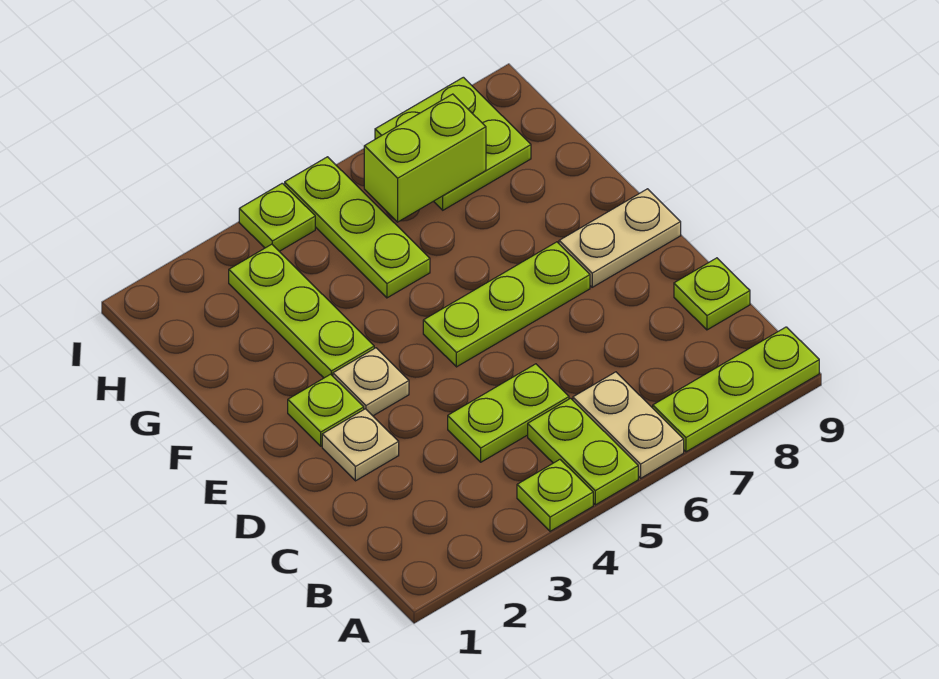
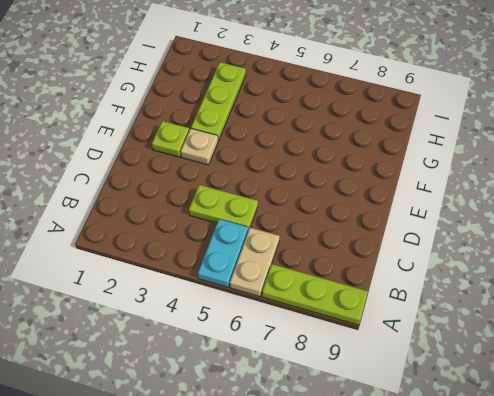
cyan plate A5:B5 level 1 -> lime plate A5:B5 level 1
none -> lime plate A4 level 1
none -> lime plate C9 level 1
none -> tan plate D2 level 1

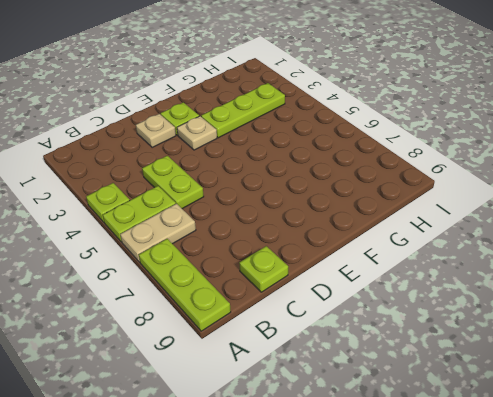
none -> lime plate E5:E7 level 1
none -> tan plate E8:E9 level 1
none -> lime plate G5:I5 level 1

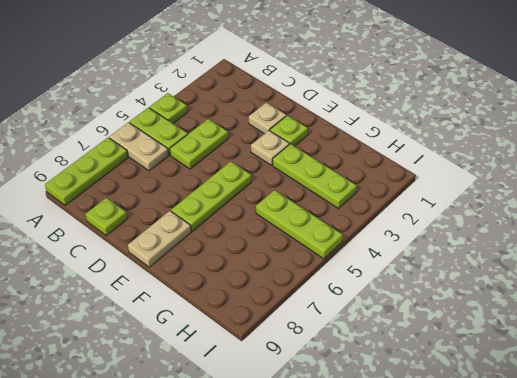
none -> lime plate H7:I8 level 1
none -> lime plate I4 level 1
none -> lime brick H6:H7 level 2

